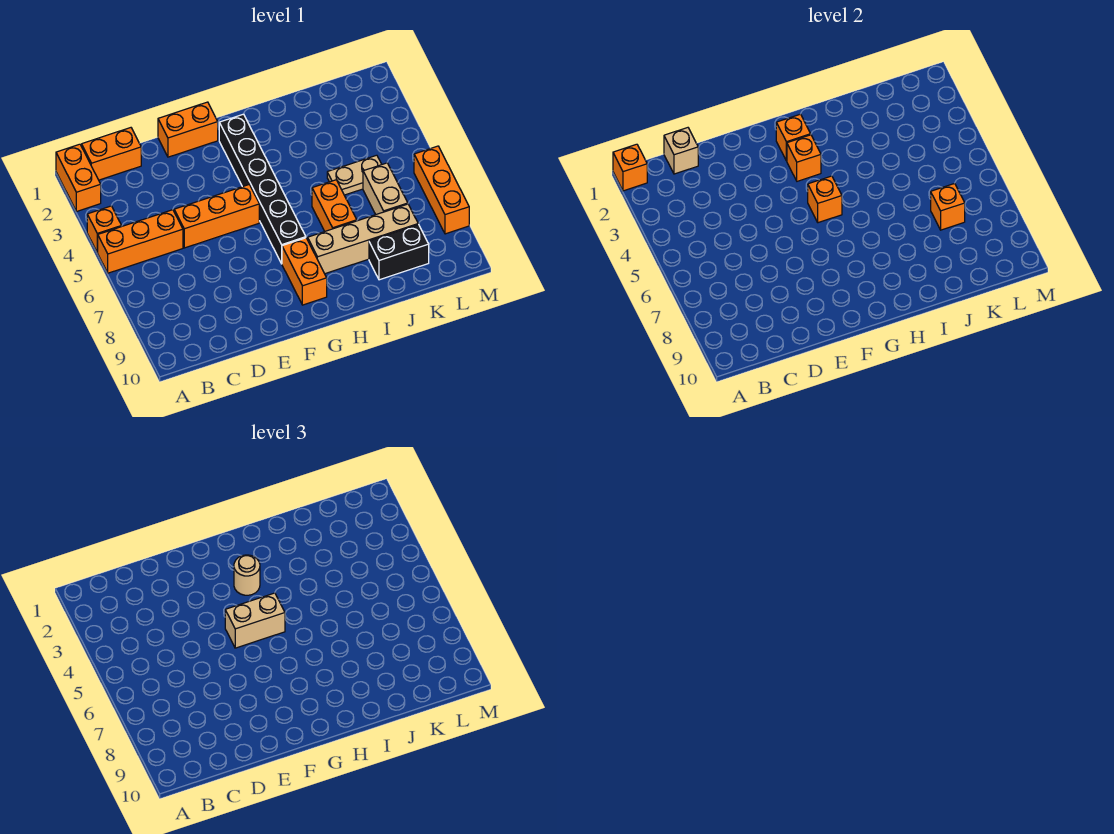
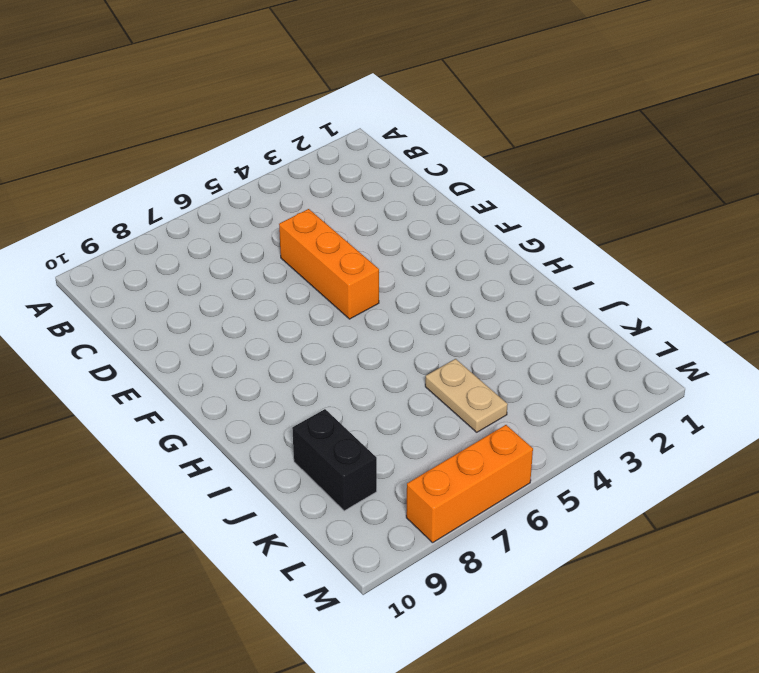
none -> orange brick A1:A2 level 1
none -> orange brick A4 level 1
none -> orange brick A5:C5 level 1

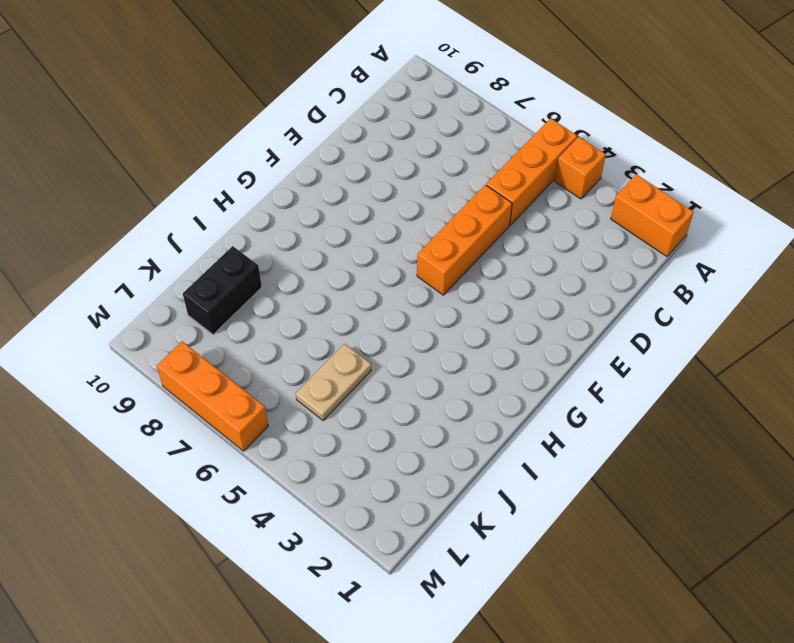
none -> orange brick B1:C1 level 1
none -> orange brick E1:F1 level 1
none -> black brick G2:G7 level 1

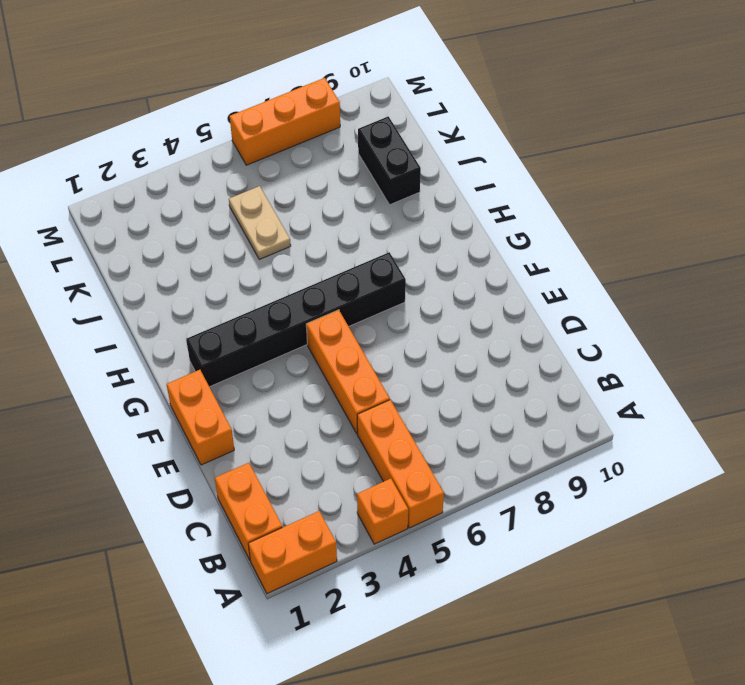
none -> orange brick G8:G9 level 1
none -> tan brick H8:K8 level 1
none -> orange brick I6:I7 level 1

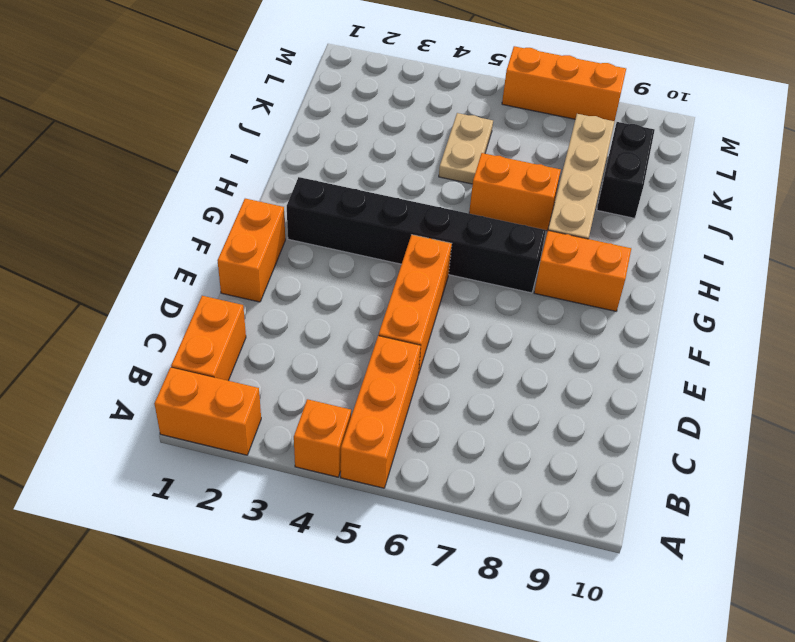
none -> tan brick K6:K7 level 1
none -> orange brick A1 level 2
none -> tan brick C1 level 2

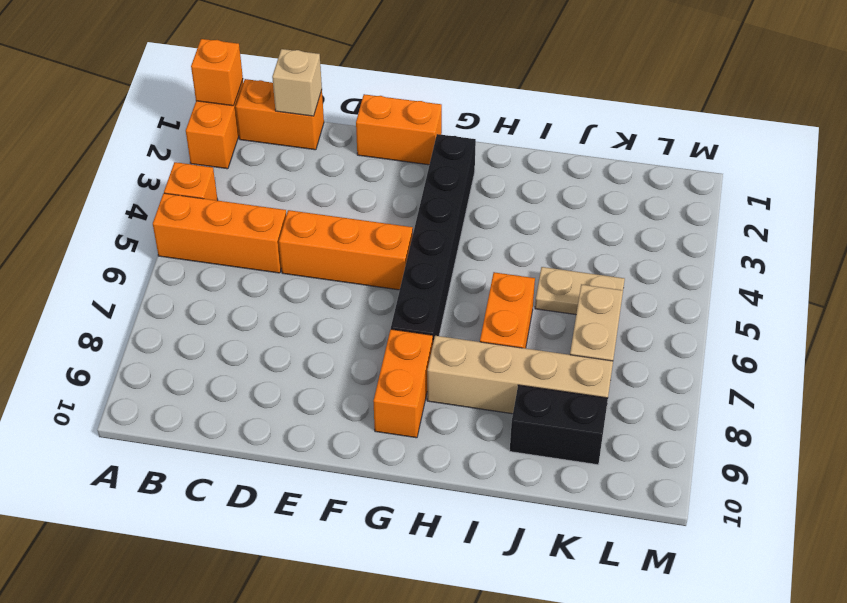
none -> orange brick M6:M8 level 1
none -> orange brick G2 level 2
none -> orange brick G3 level 2

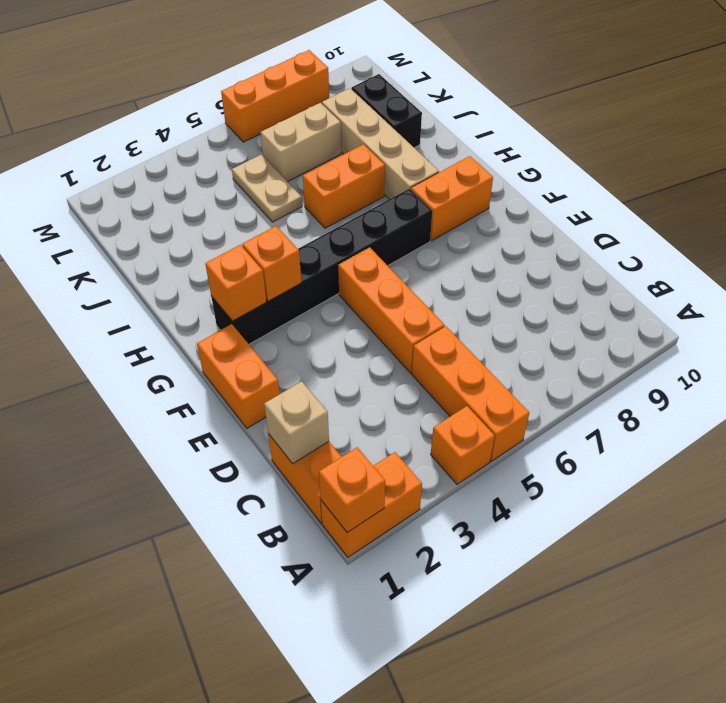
none -> orange brick G5 level 2
none -> orange brick K7 level 2
none -> tan brick F5:G5 level 3

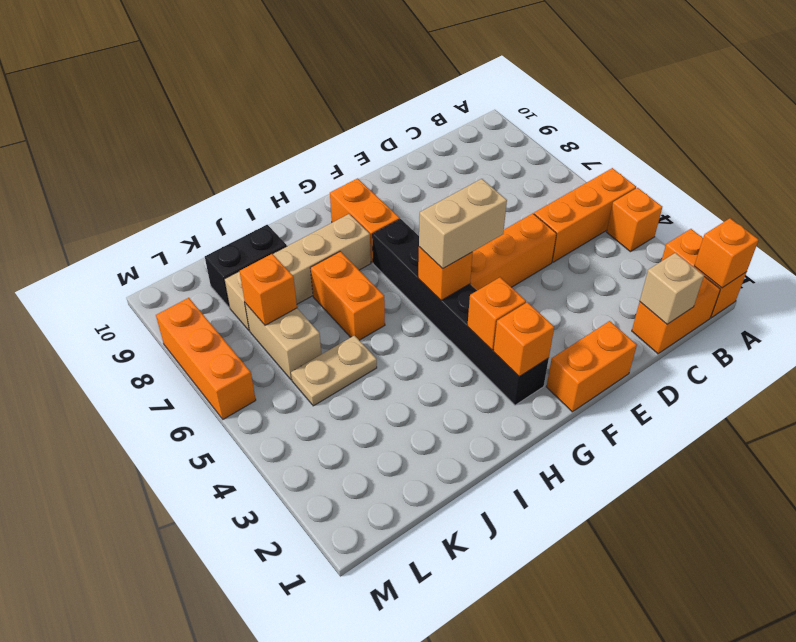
none -> tan round brick G3 level 3

